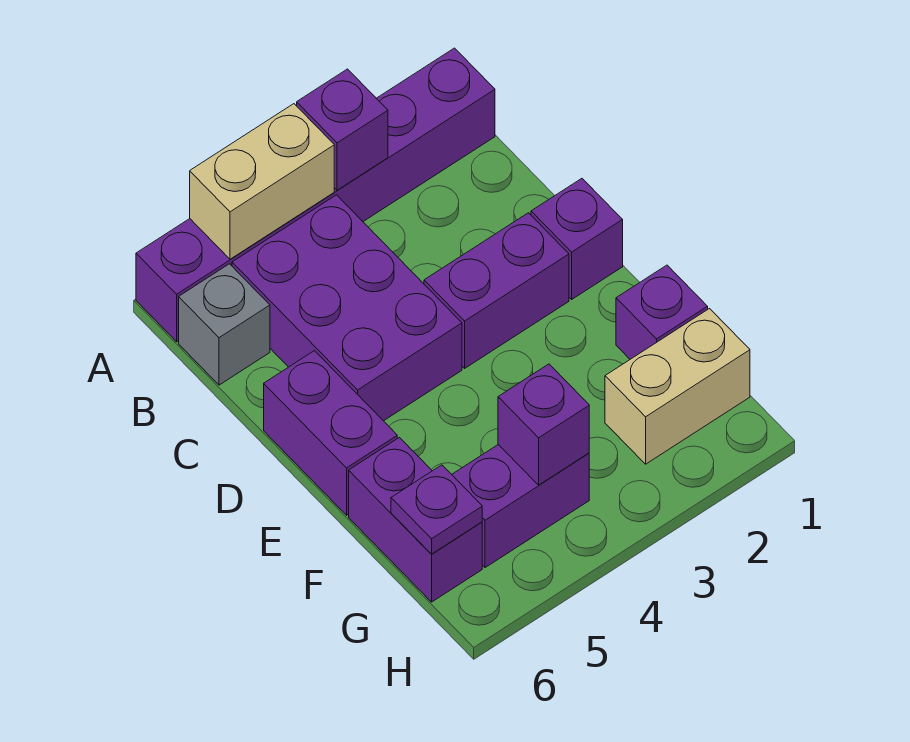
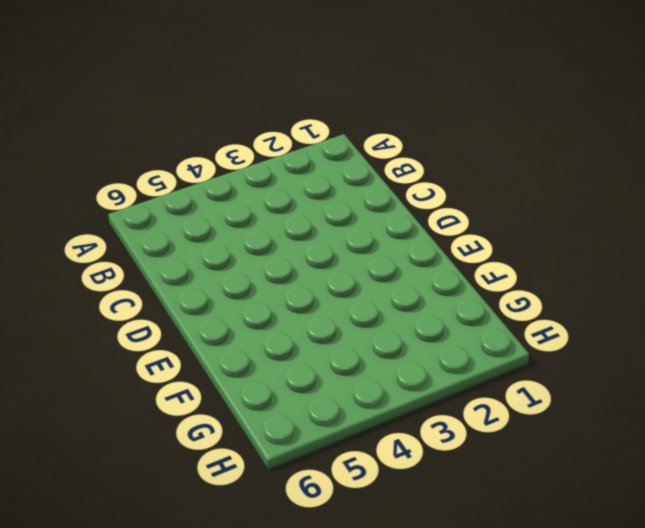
none -> purple brick A1:A6 level 1
none -> purple brick B4:D5 level 1
none -> grey brick B6 level 1

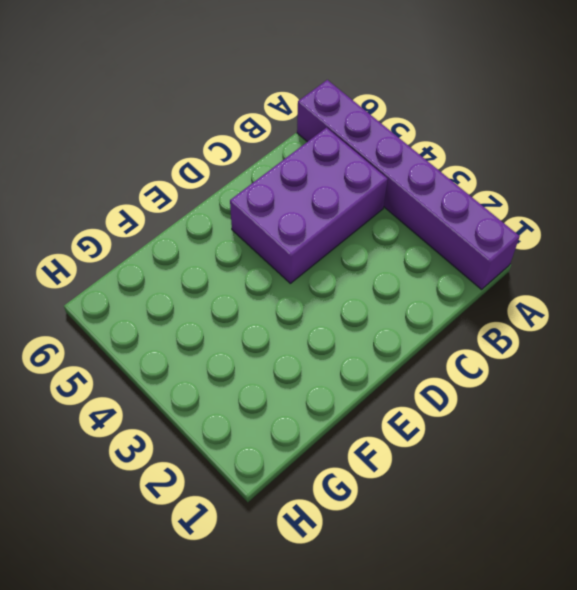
none -> grey brick B6 level 1
none -> purple brick D1 level 1
none -> purple brick D2:D3 level 1

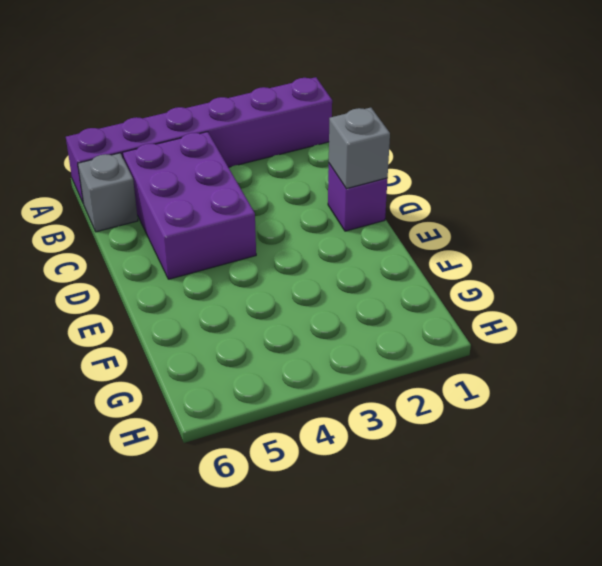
grey brick D1 level 2 -> none
none -> purple brick D2:D3 level 1
none -> purple brick D6:E6 level 1
none -> purple brick F1 level 1

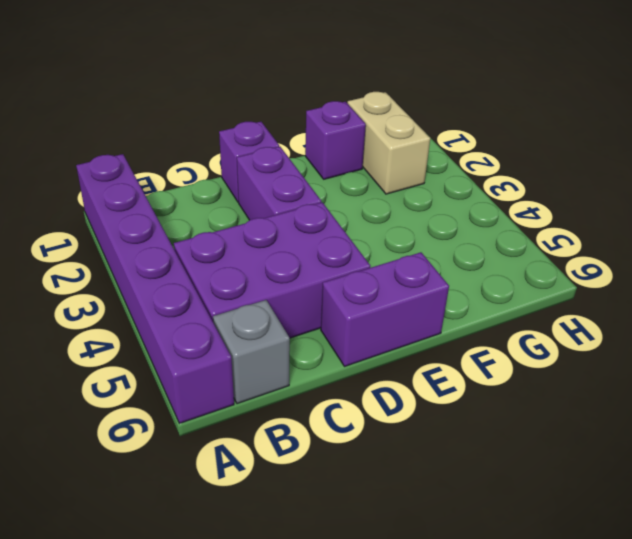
none -> purple brick F6:G6 level 1
none -> purple brick G4:G5 level 1
none -> purple brick A3 level 2

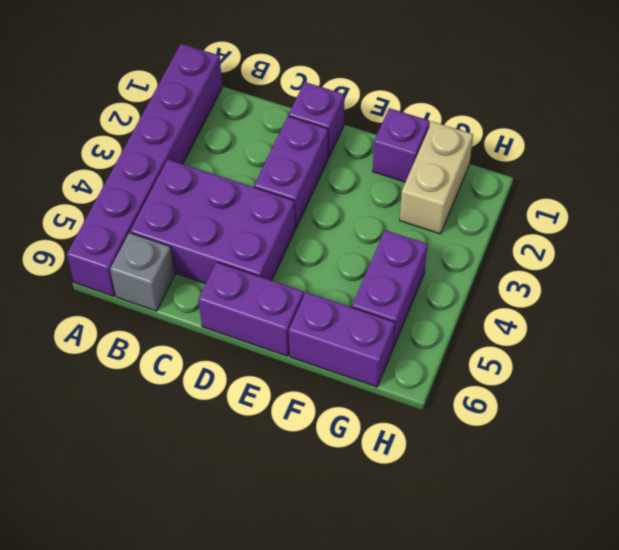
none -> purple brick A3 level 2
none -> tan brick A4:A5 level 2
none -> purple brick G4 level 2

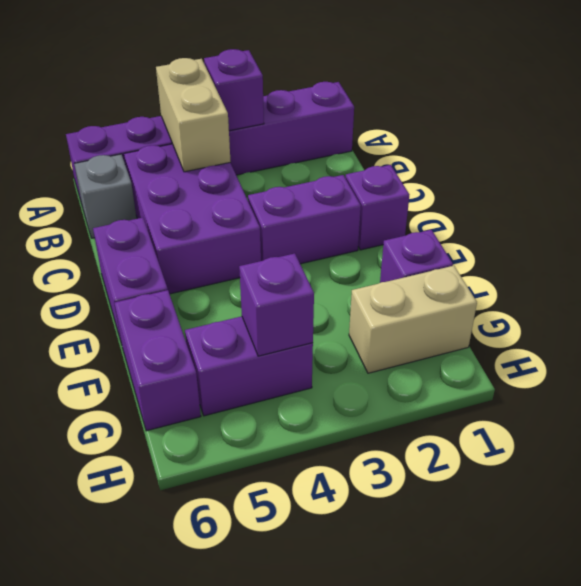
tan brick A4:B4 level 2 -> tan brick A4:A5 level 2
none -> purple plate G6 level 2

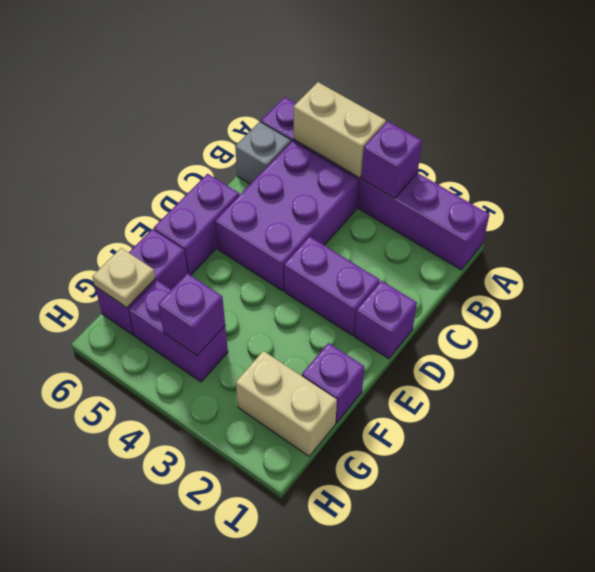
tan plate G6 level 2 -> purple plate G6 level 2

